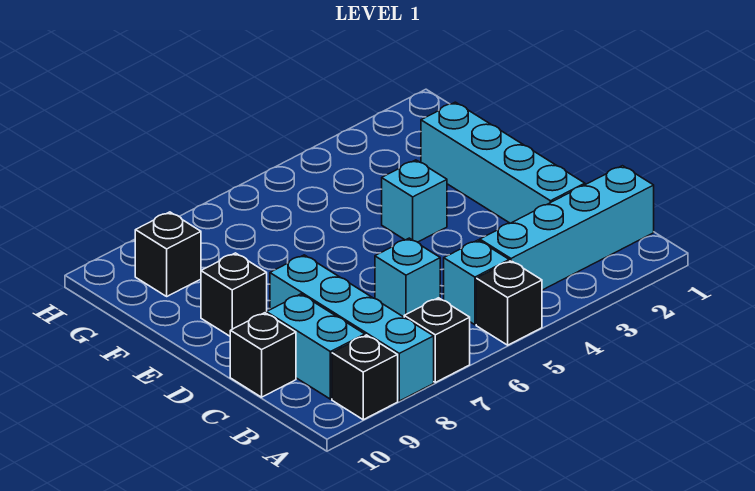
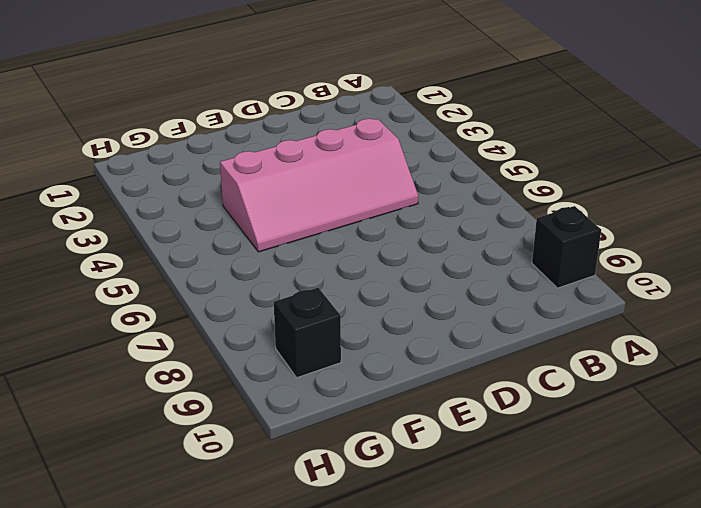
pink slope C4:F5 level 1 top 4 -> cyan brick E4 level 1
none -> black brick A5 level 1
none -> black brick A7 level 1
none -> cyan brick A8:D8 level 1

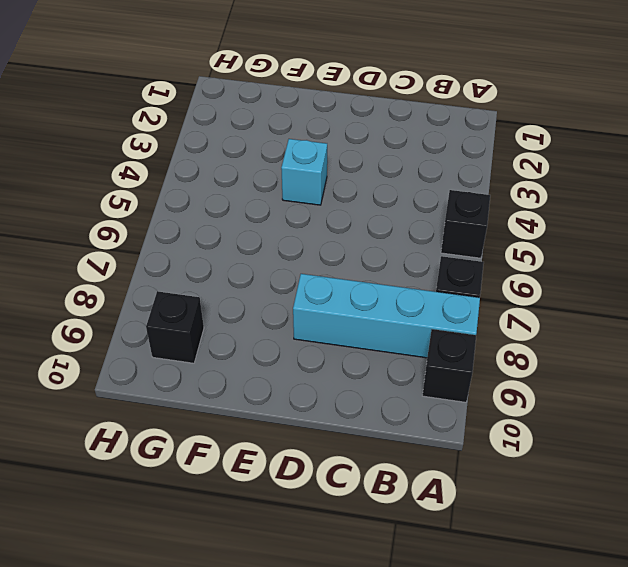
none -> cyan brick B1:B4 level 1
none -> cyan brick B5 level 1
none -> cyan brick B9:C9 level 1

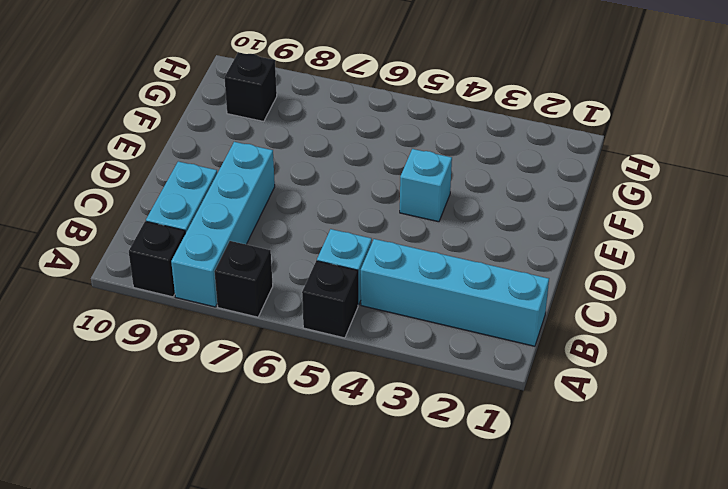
none -> cyan brick C2:F2 level 1
none -> cyan brick C6 level 1
none -> black brick C10 level 1

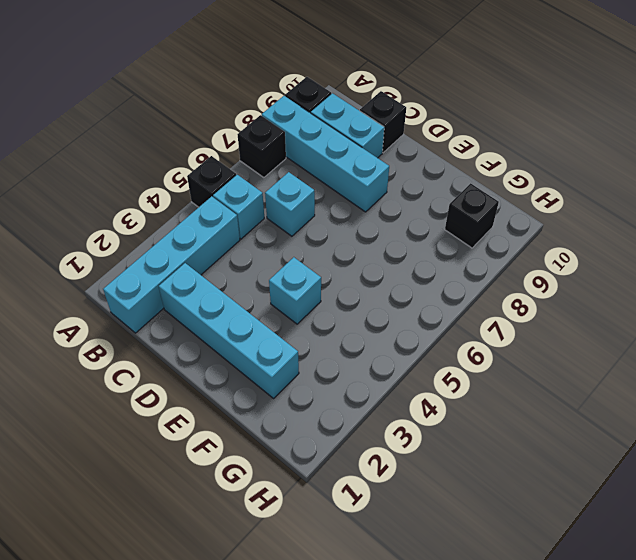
none -> black brick E9 level 1

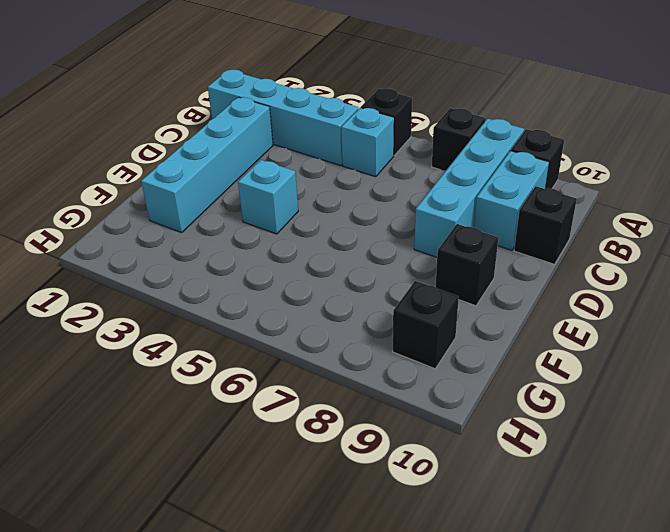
none -> cyan brick C6 level 1

